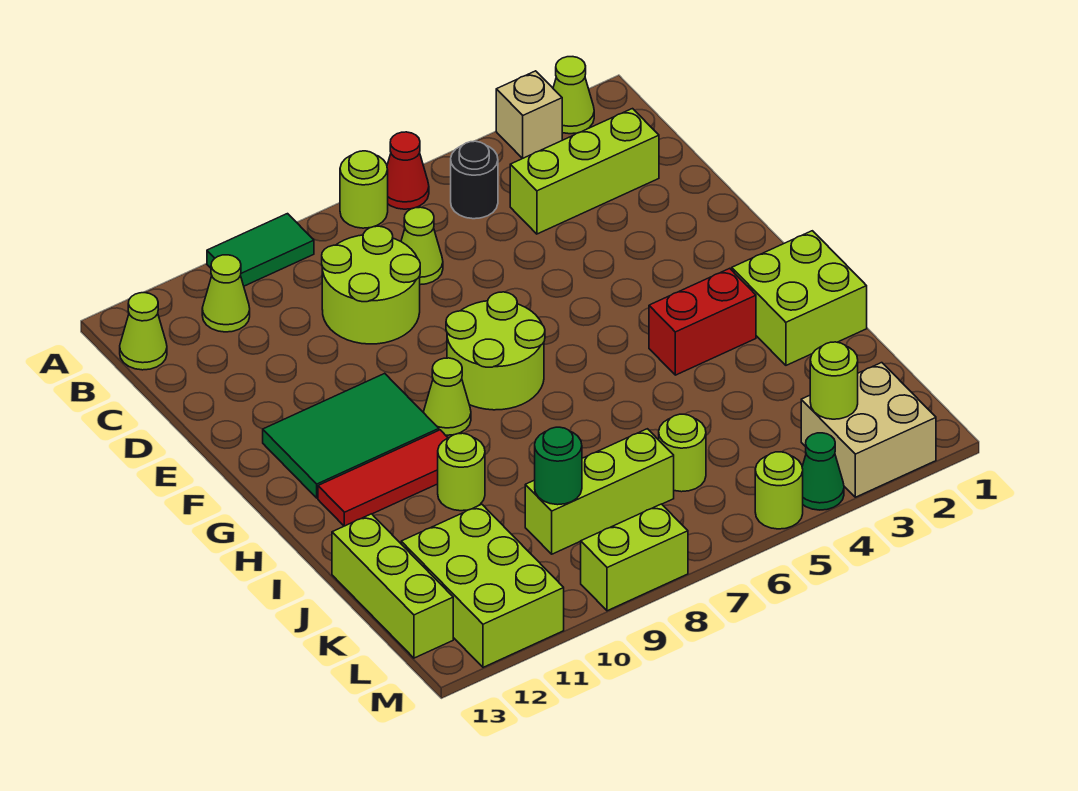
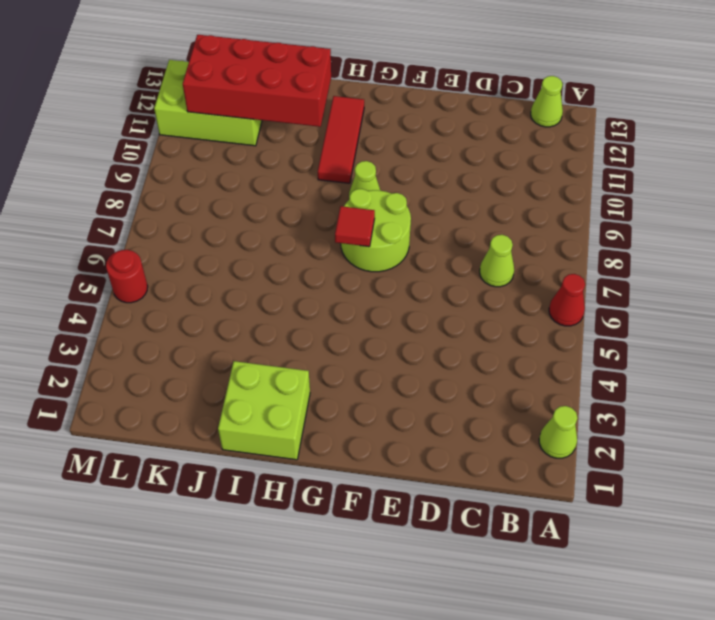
red tile G7 level 2 -> none
red brick I11:L12 level 2 -> none
red round brick M5 level 1 -> lime round brick M5 level 1
none -> tan brick A3 level 1
none -> lime round brick A7 level 1
none -> green tile A9:A10 level 1

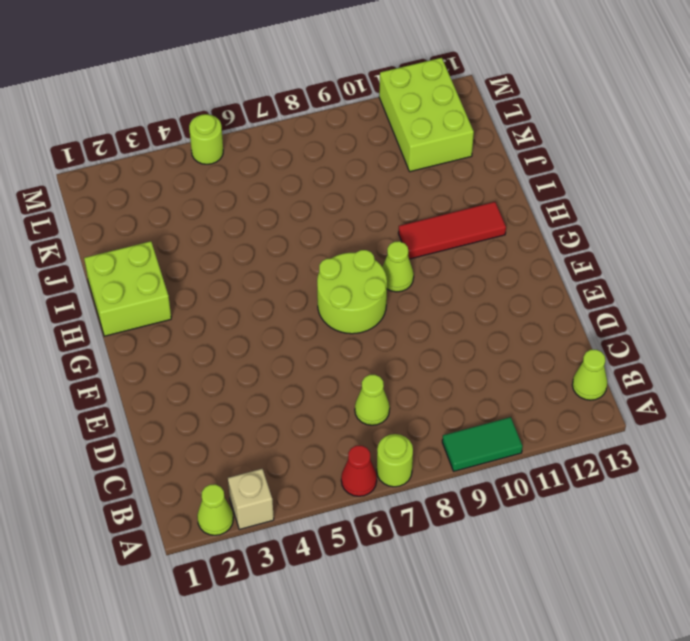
none -> black round brick B5 level 1
none -> lime cone B11 level 1
none -> lime brick C2:C4 level 1

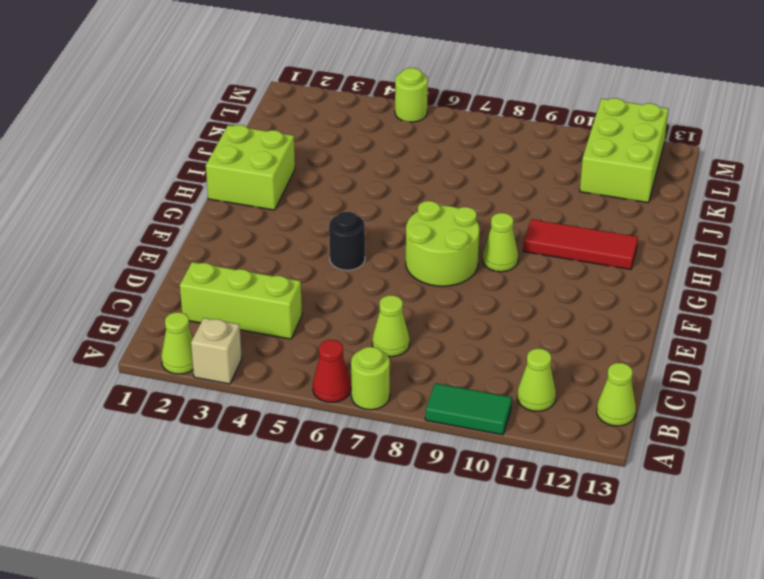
black round brick F5 level 1 -> black round brick B5 level 1
none -> lime round brick C8:D9 level 1
none -> green tile F10:G12 level 1
none -> red brick H3:H4 level 1

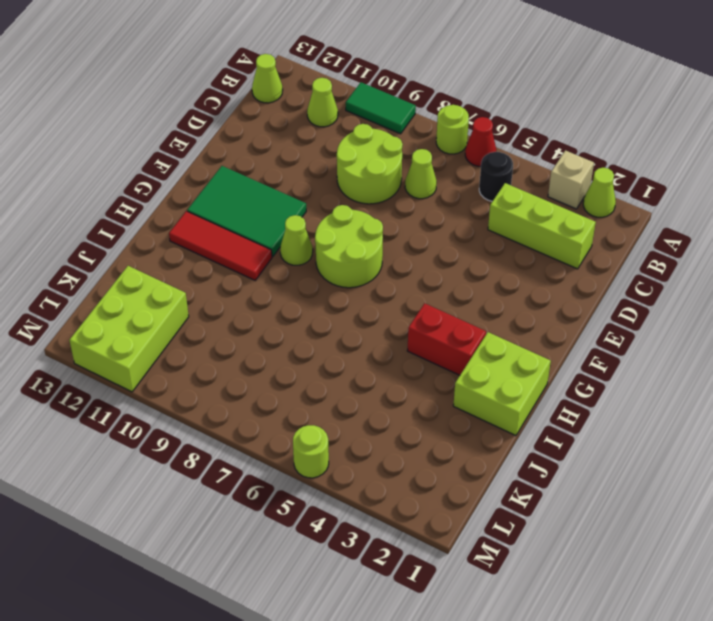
none -> lime round brick I10 level 1
none -> lime brick J13:L13 level 1
none -> lime round brick K6 level 1

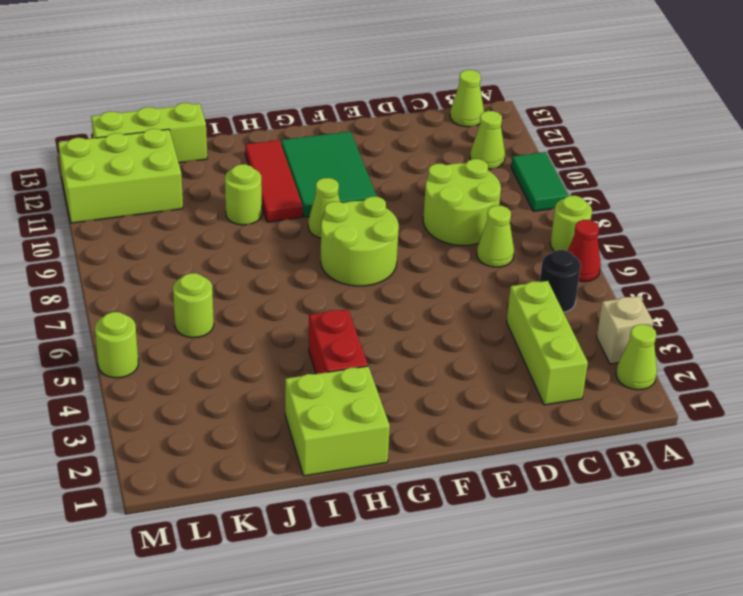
none -> lime brick K7:K9 level 1
none -> tan brick L2:M3 level 1
none -> green cone M4 level 1

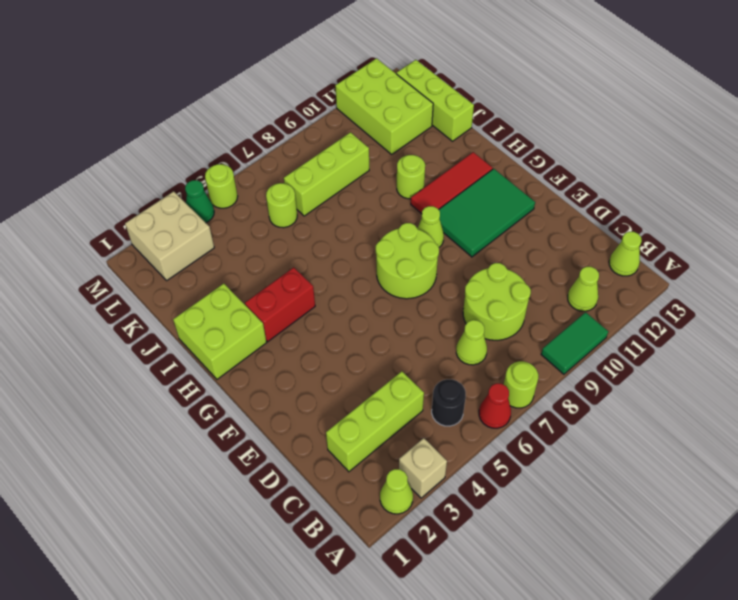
none -> lime brick M8:M9 level 1
none -> green round brick K9 level 2
none -> lime round brick L3 level 2

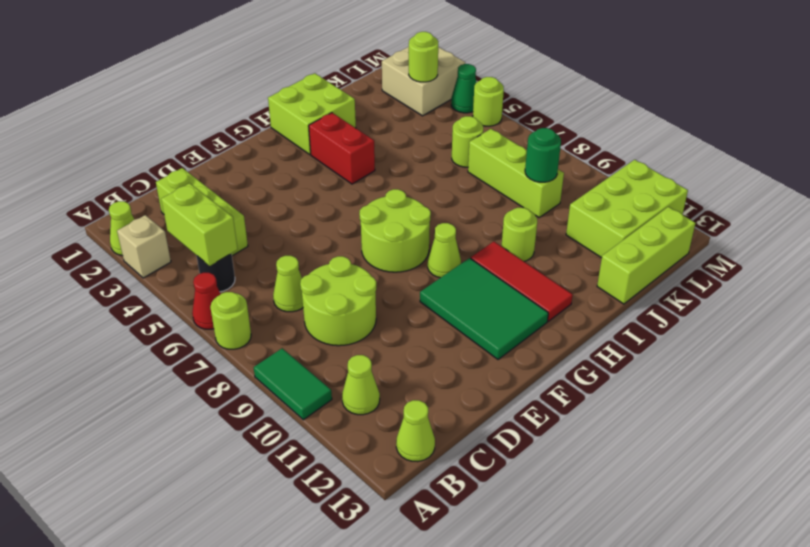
lime brick B4:B5 level 2 -> lime brick M8:M9 level 1

